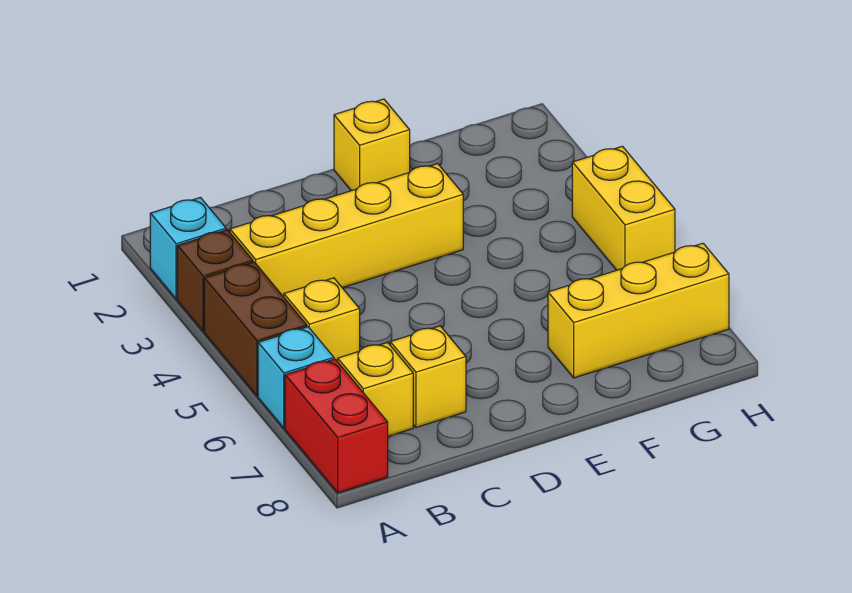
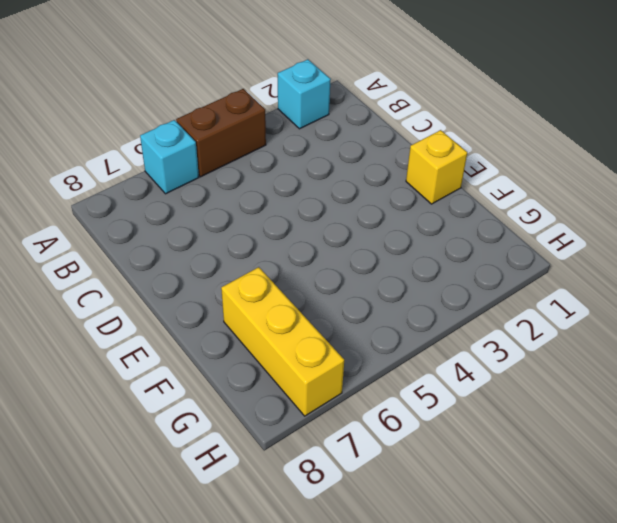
none -> brown brick A3 level 1
none -> red brick A7:A8 level 1
none -> yellow brick B3:E3 level 1

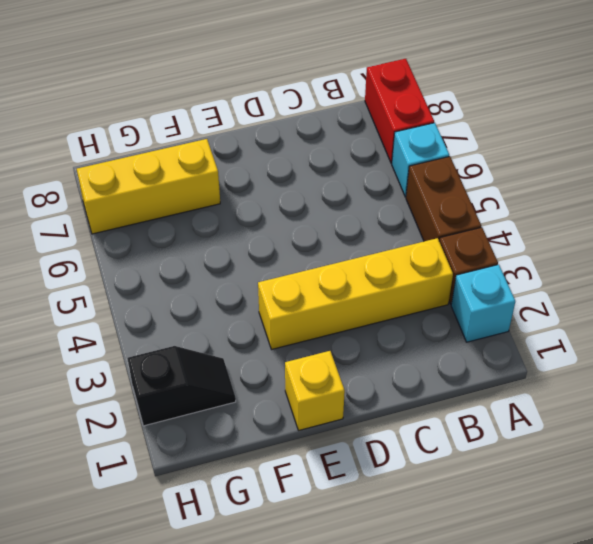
black slope G2:H2 level 1 top H -> none
none -> yellow brick B5 level 1
none -> yellow brick B7 level 1
none -> yellow brick C7 level 1

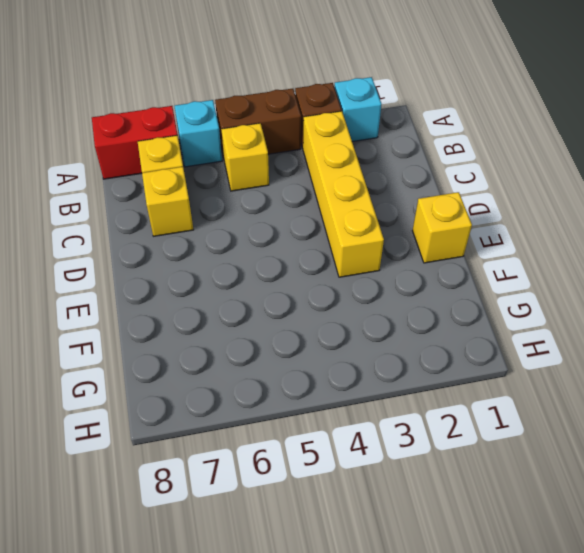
none -> yellow brick F7:H7 level 1
none -> yellow brick H4:H5 level 1

